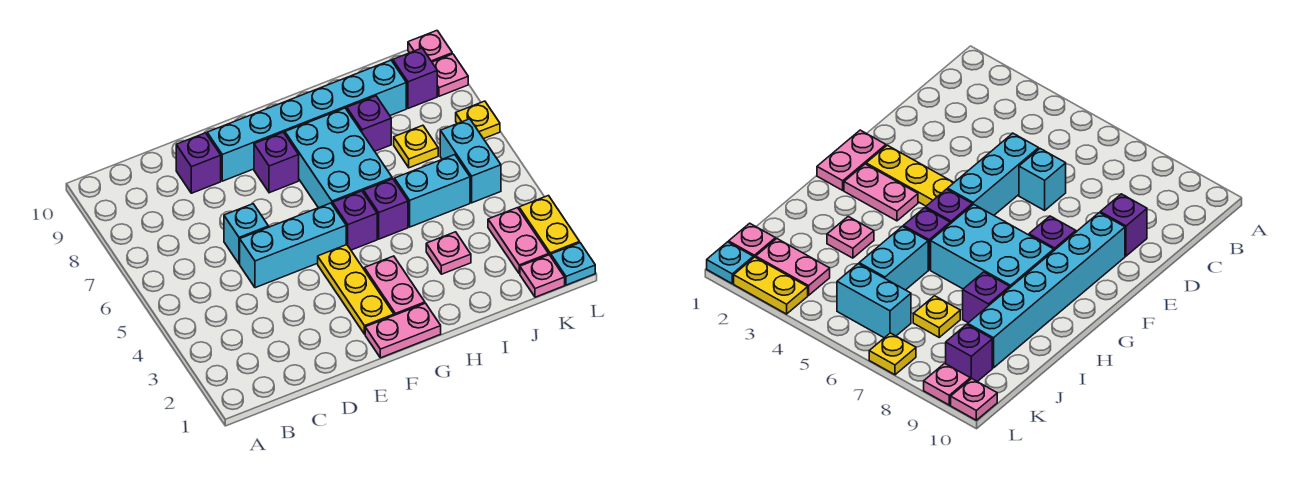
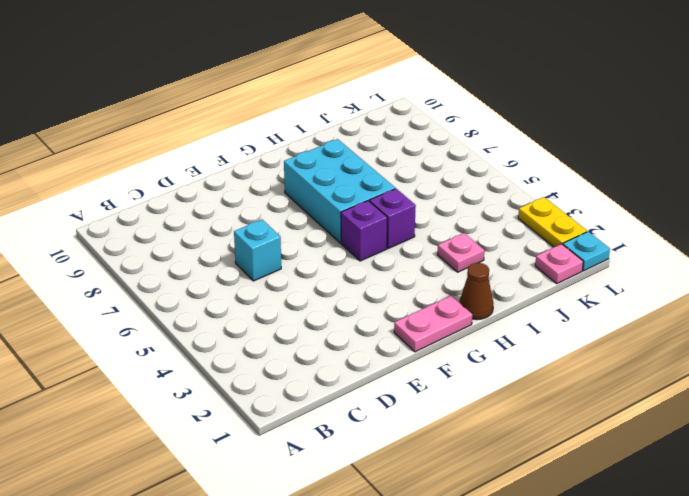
brown cone H1 level 1 -> none
none -> cyan brick D5:F5 level 1
none -> purple brick D9 level 1
none -> cyan brick E9:J9 level 1

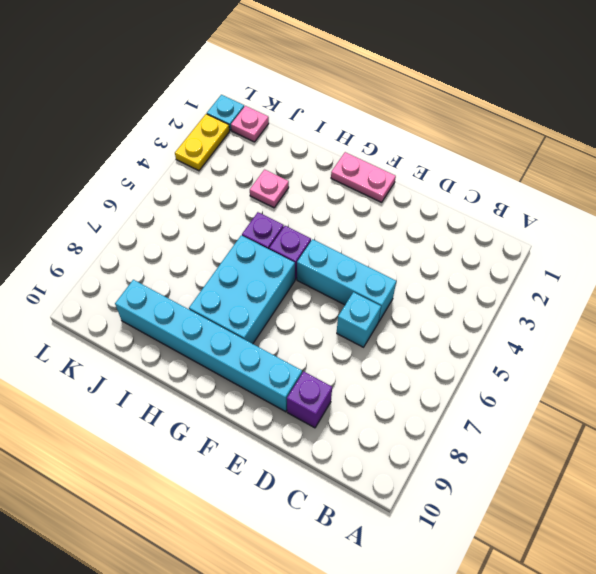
none -> yellow plate F2:F4 level 1
none -> purple brick F8 level 1
none -> pink plate G2:G3 level 1

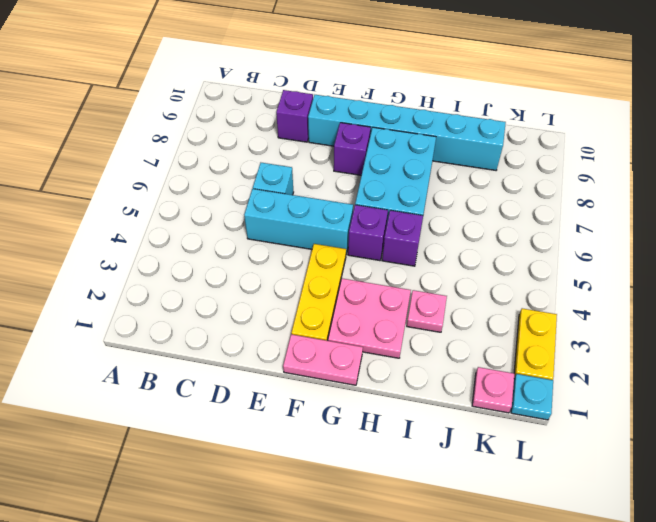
pink plate G2:H3 level 1 -> pink plate G2:G3 level 1
none -> cyan brick I5:J5 level 1
none -> purple brick I8 level 1
none -> yellow plate J7 level 1

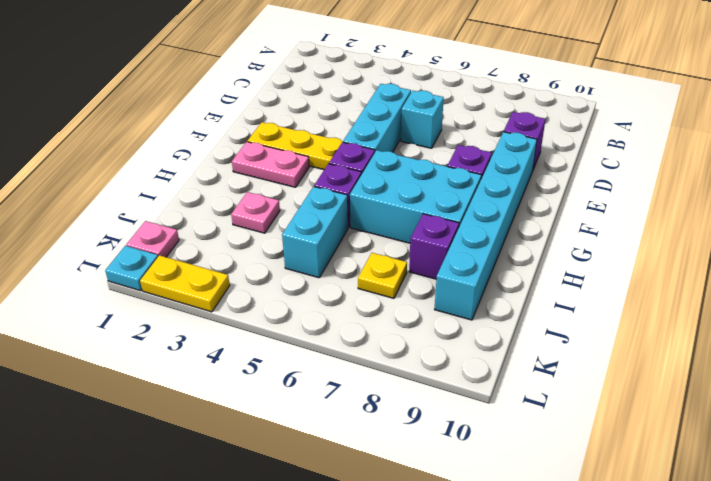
none -> pink plate F1:G1 level 1
none -> pink plate K2:K3 level 1
none -> cyan brick K5:K6 level 1

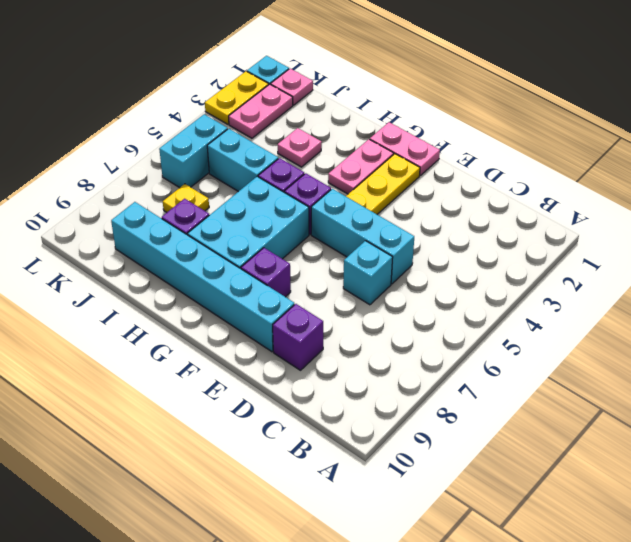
none -> purple brick K9 level 1
none -> yellow plate L7 level 1
none -> pink plate L9 level 1

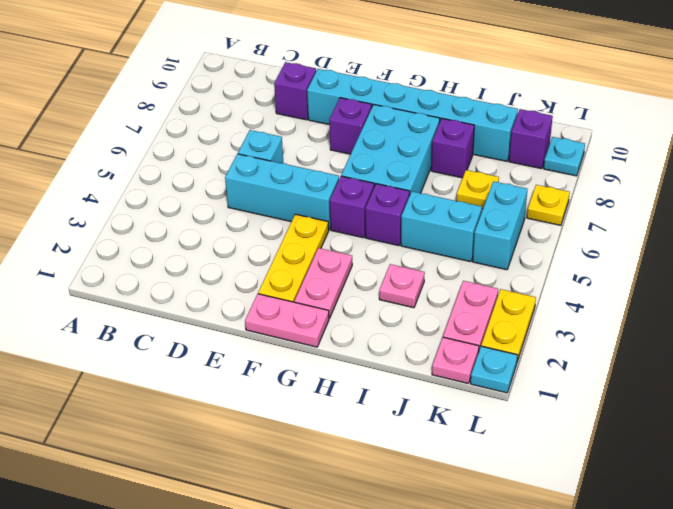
cyan plate L9 level 1 -> pink plate L9 level 1
none -> pink plate L10 level 1

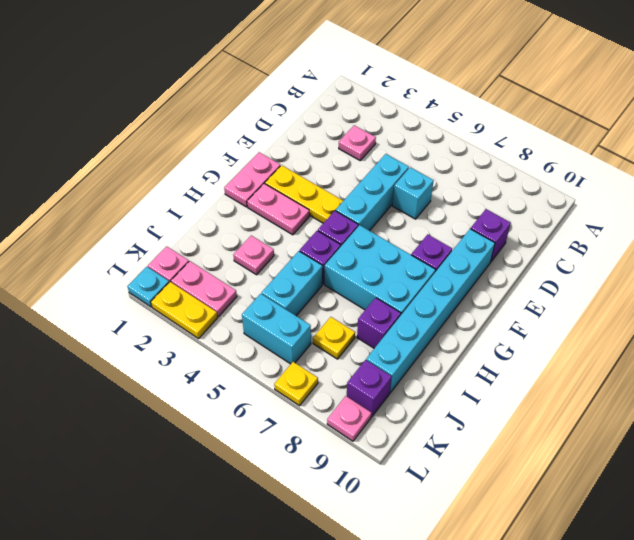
pink plate C3 level 1 -> pink plate L10 level 1

